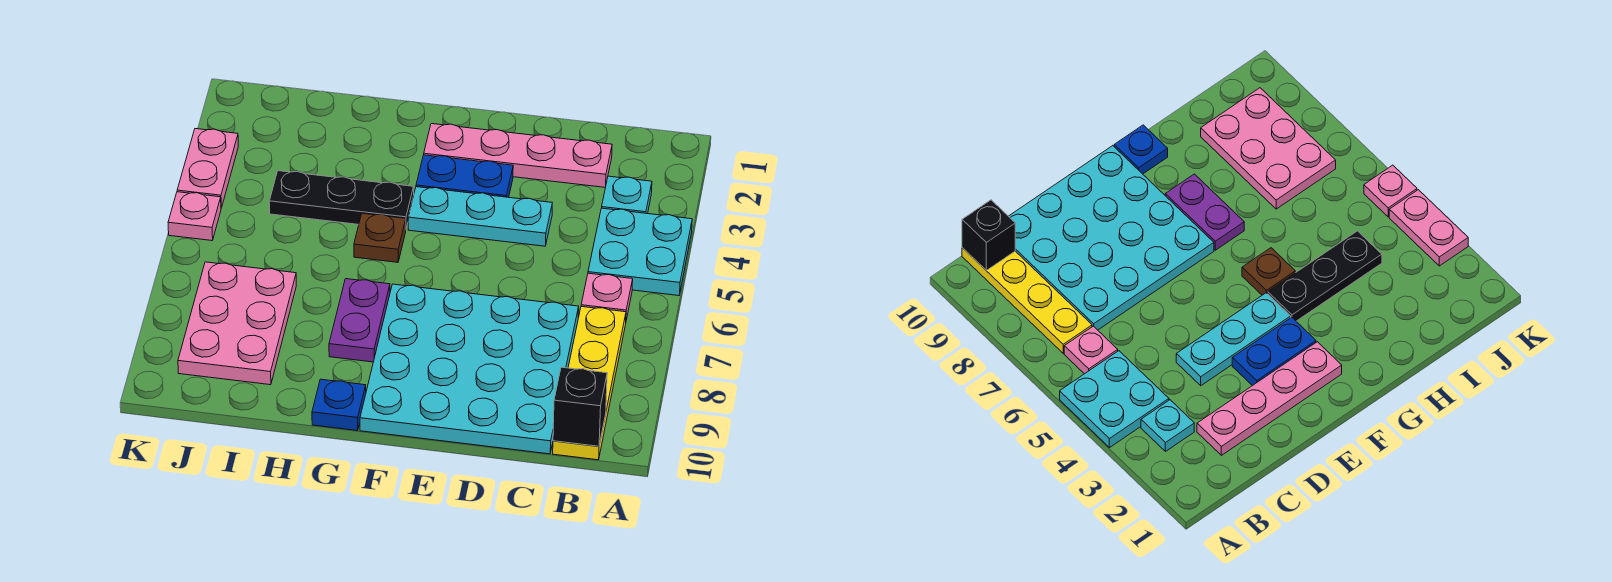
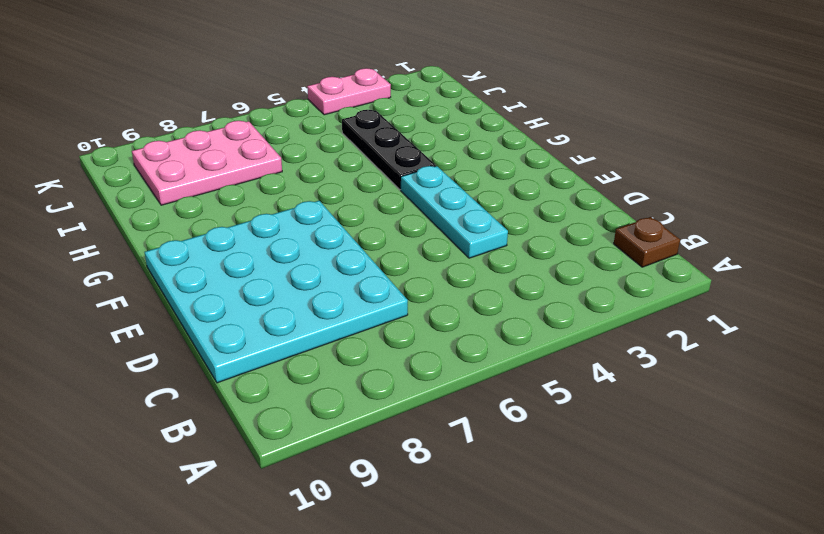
brown plate B1 level 1 -> brown plate G5 level 1
none -> cyan plate A4:B5 level 1
none -> cyan plate B3 level 1
none -> pink plate B6 level 1

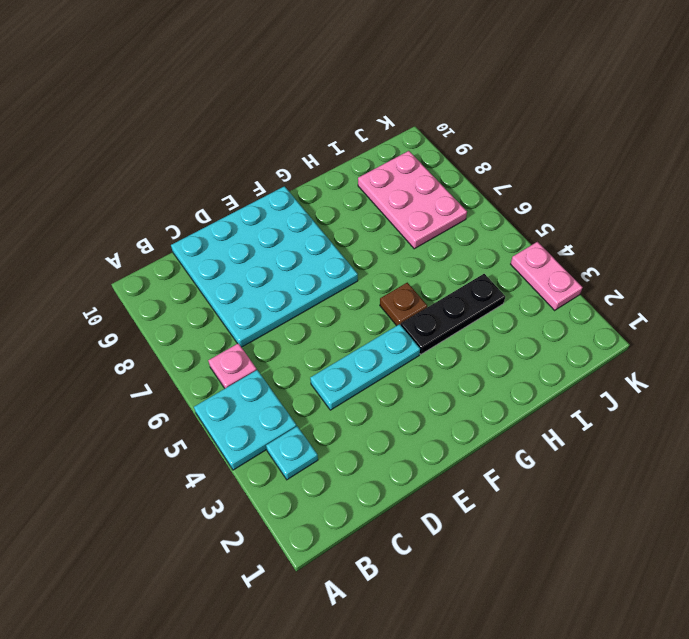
none -> yellow plate B7:B10 level 1
none -> pink plate C2:F2 level 1
none -> blue plate E3:F3 level 1

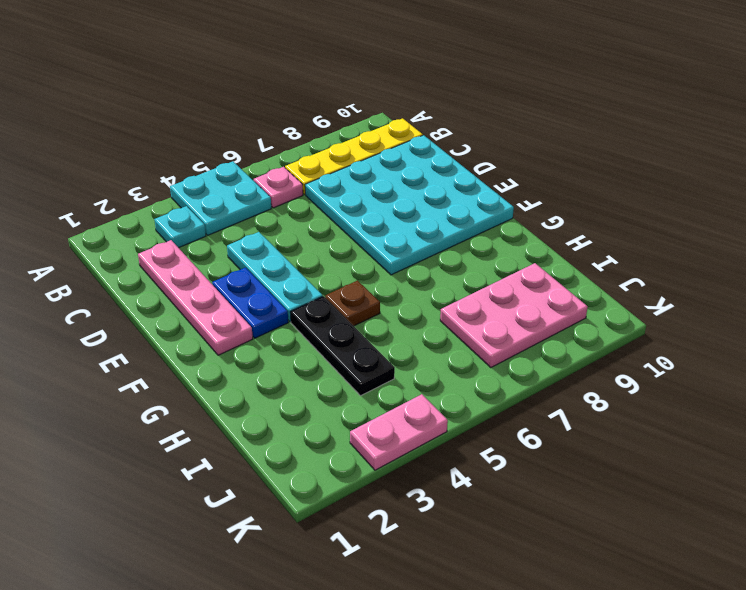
none -> purple plate G7:G8 level 1
none -> blue plate G10 level 1
none -> pink plate K5 level 1

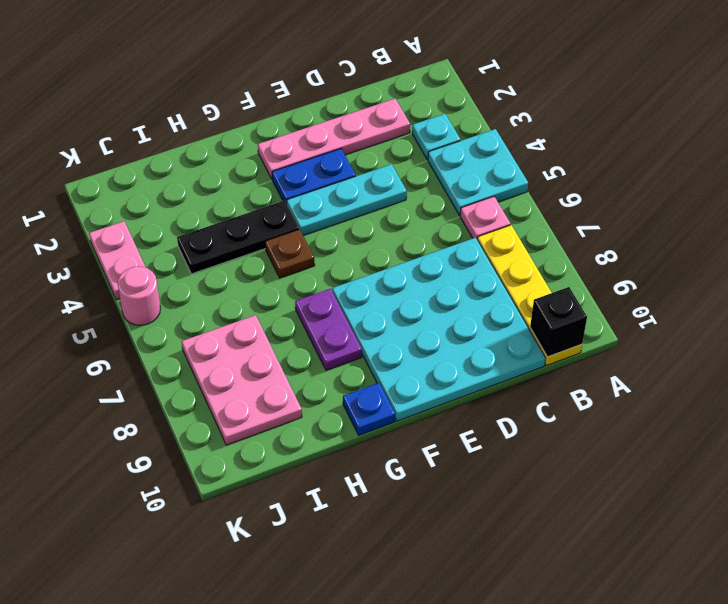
pink round brick K5 level 1 -> pink plate K5 level 1

